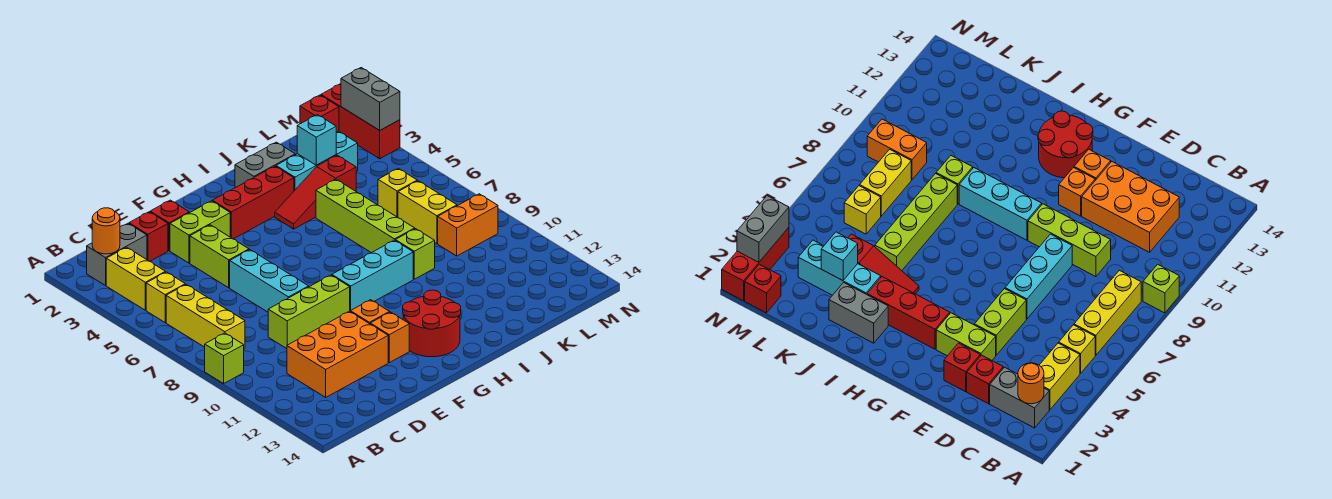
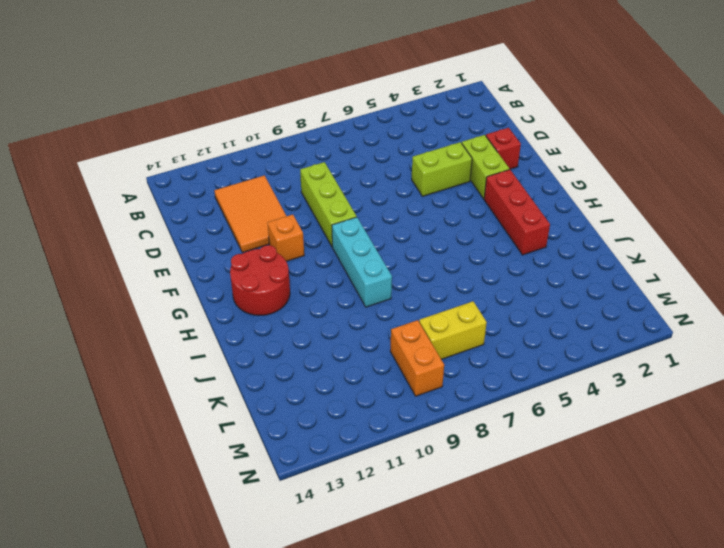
orange tile C11:E12 level 1 -> orange brick C11:E12 level 1
none -> lime brick A9 level 1
none -> grey brick B2:C2 level 1
none -> yellow brick B3:B4 level 1
none -> yellow brick B5 level 1

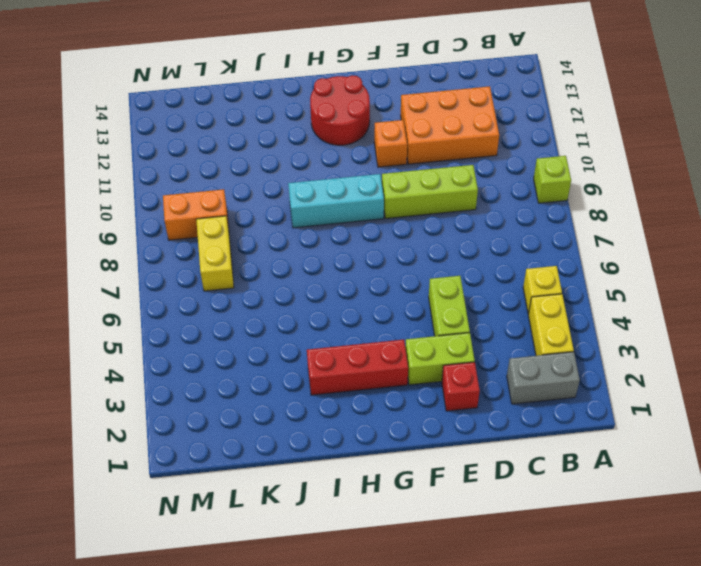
none -> yellow brick B6:B8 level 1
none -> red brick D2 level 1
none -> cyan brick E6:E8 level 1
none -> orange brick F12 level 1

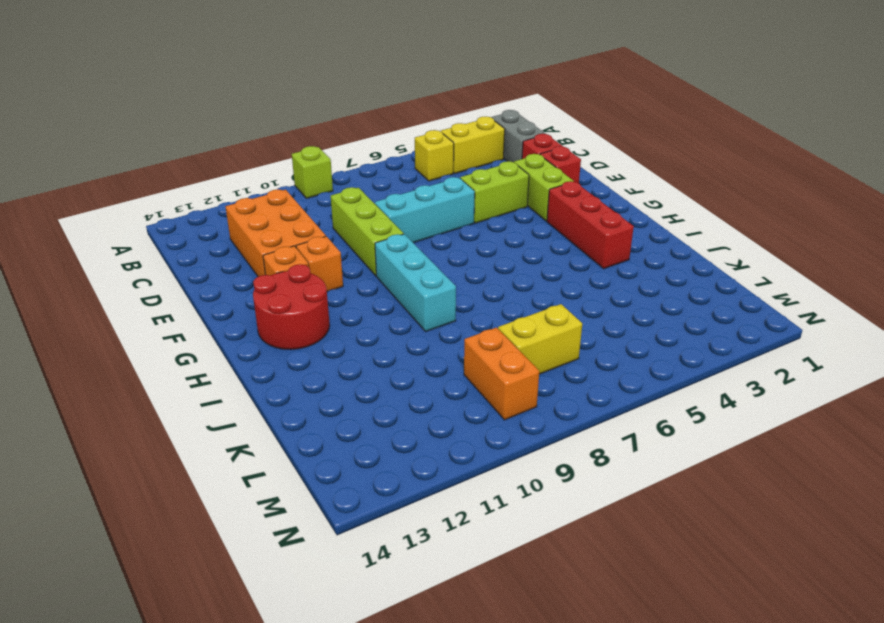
none -> yellow brick B6:B8 level 1
none -> grey brick I2:J2 level 1
none -> red slope I4:K4 level 1 top K
none -> cyan brick J3:L3 level 1

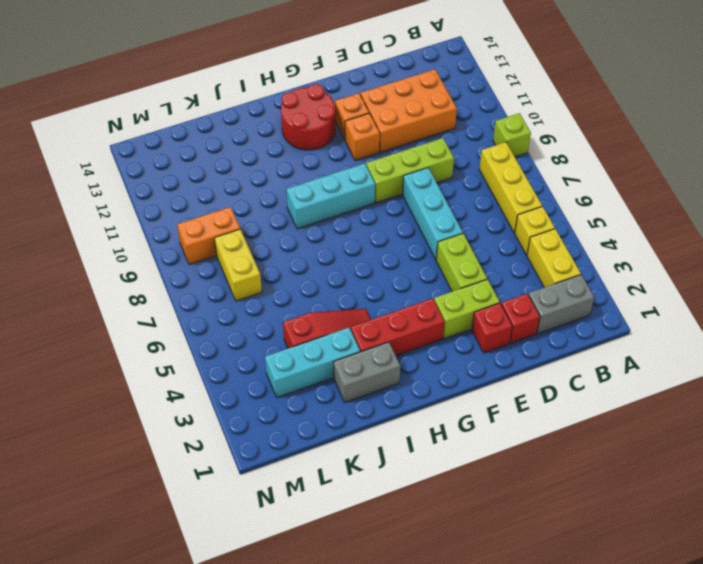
none -> lime brick J5:J8 level 1
none -> lime brick J9 level 1
none -> yellow brick L6 level 1
none -> red brick M1 level 1

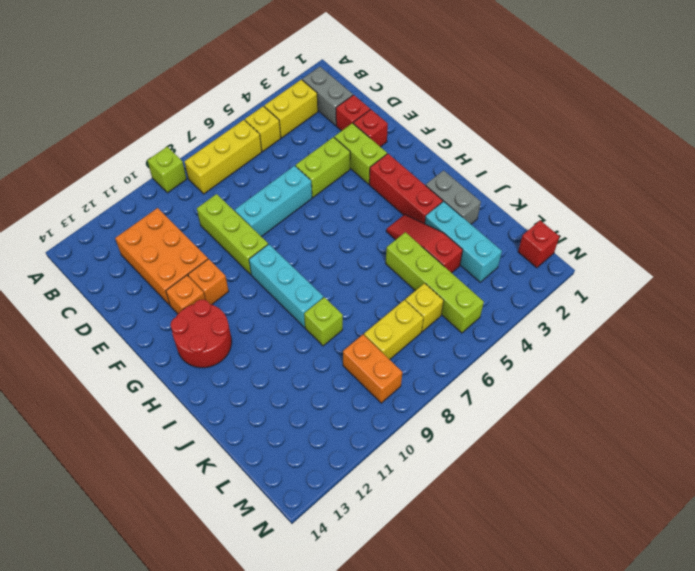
lime brick J5:M5 level 1 -> lime brick J5:J8 level 1
none -> red brick N1:N3 level 1
none -> orange round brick B2 level 2
none -> cyan brick K3 level 2
none -> grey brick N2:N3 level 2

